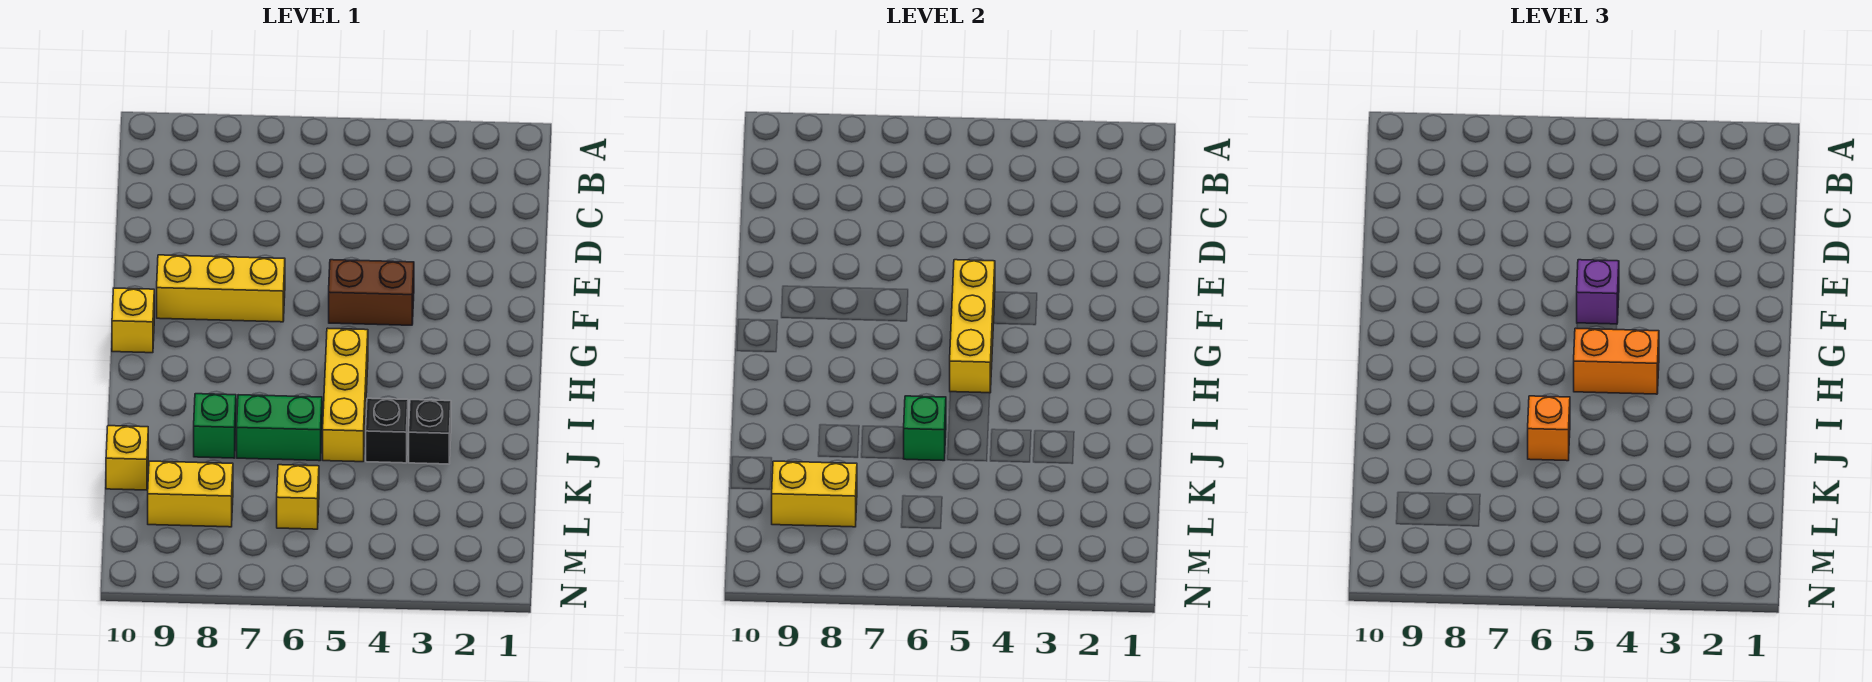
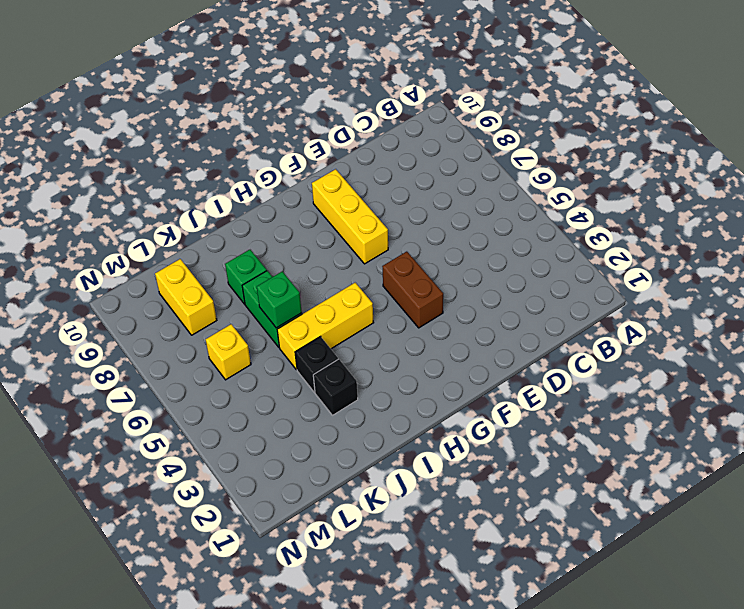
none -> yellow brick G10 level 1
none -> yellow brick K10 level 1
none -> yellow brick F5:H5 level 2

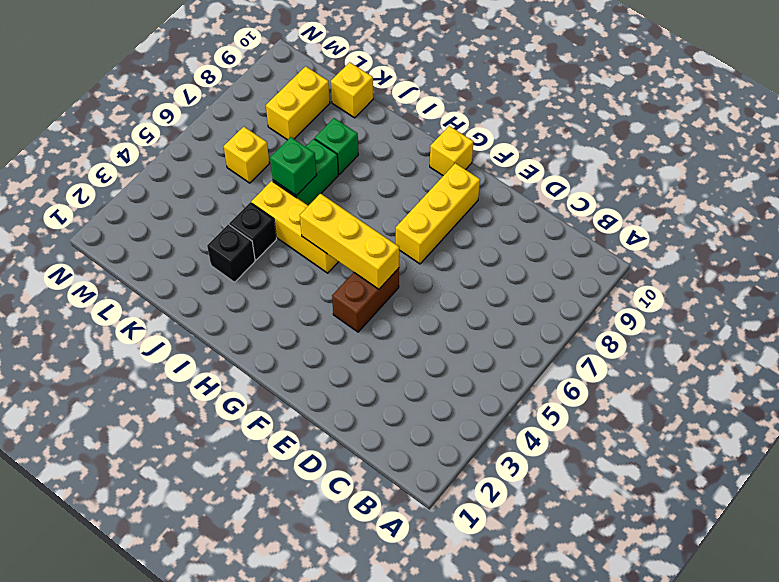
none -> yellow brick L8:L9 level 2
none -> purple brick F5 level 3
none -> orange brick H4:H5 level 3

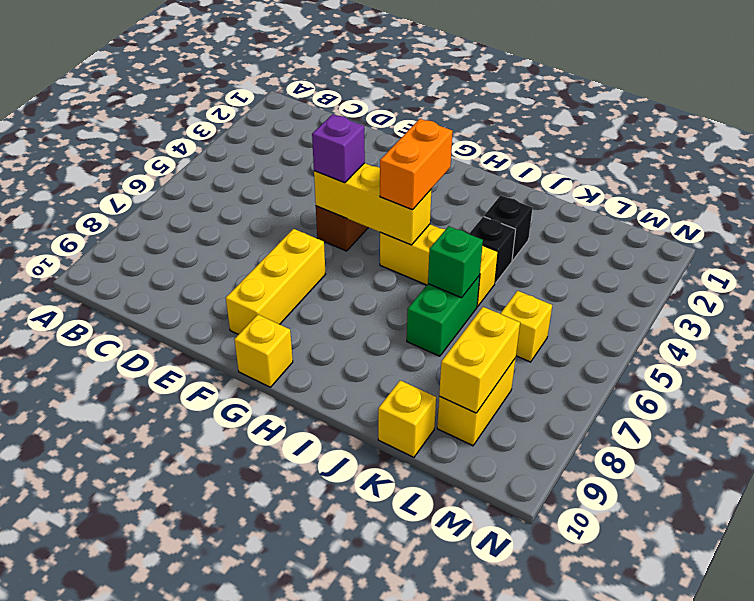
none -> green brick J8 level 1
none -> orange brick J6 level 3

